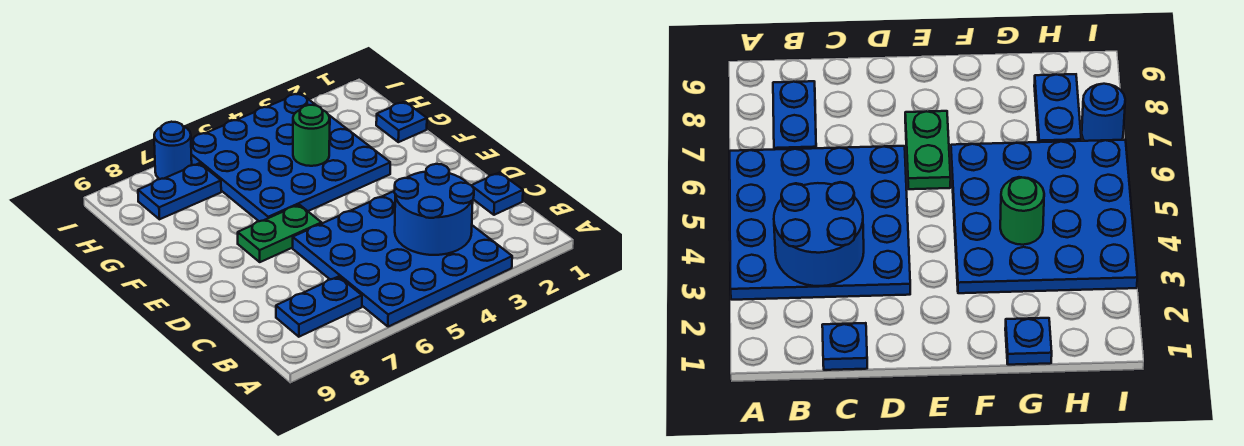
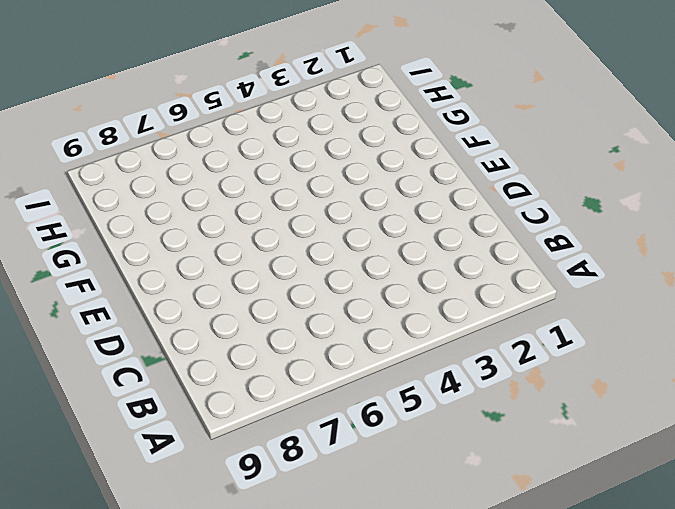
none -> blue plate A3:D6 level 1
none -> blue plate B7:B8 level 1

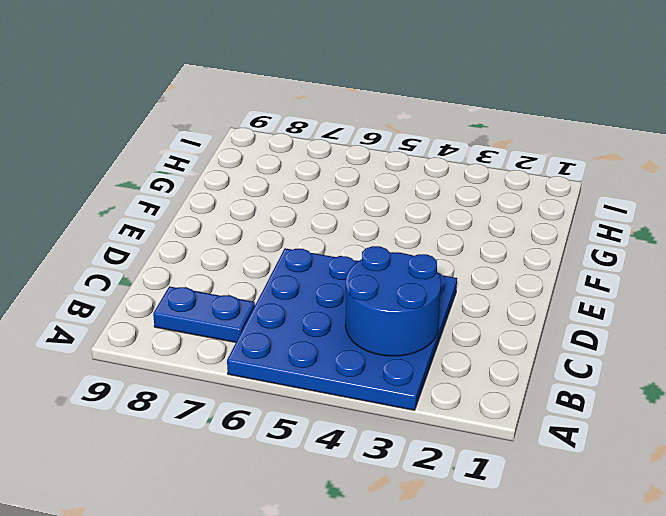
none -> blue plate C1 level 1
none -> green plate E6:E7 level 1

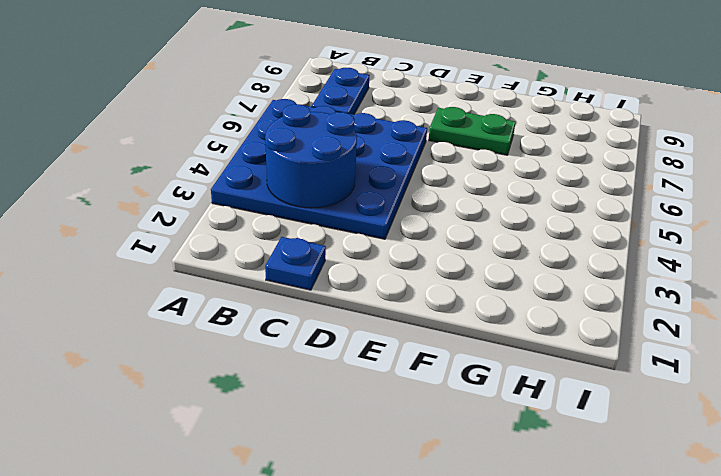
green plate E7:F7 level 1 -> green plate E6:E7 level 1
none -> blue plate F3:I6 level 1
none -> blue plate G1 level 1

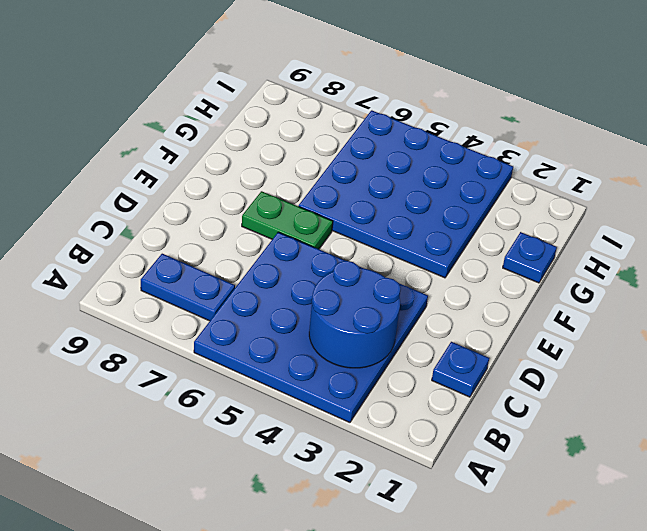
none -> blue plate H7:H8 level 1
none -> blue round brick I7 level 1

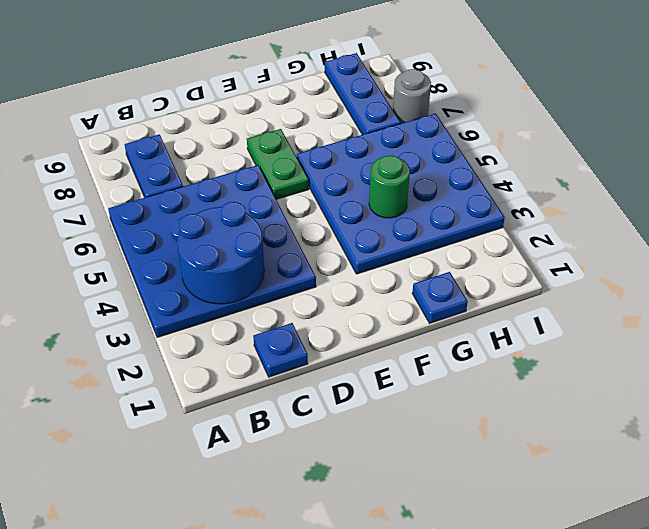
blue plate H7:H9 level 1 -> blue plate H7:H8 level 1
grey round brick I7 level 1 -> blue round brick I7 level 1

